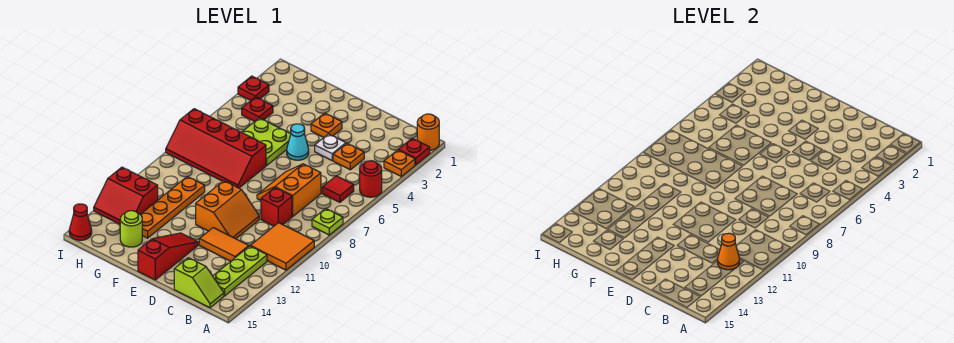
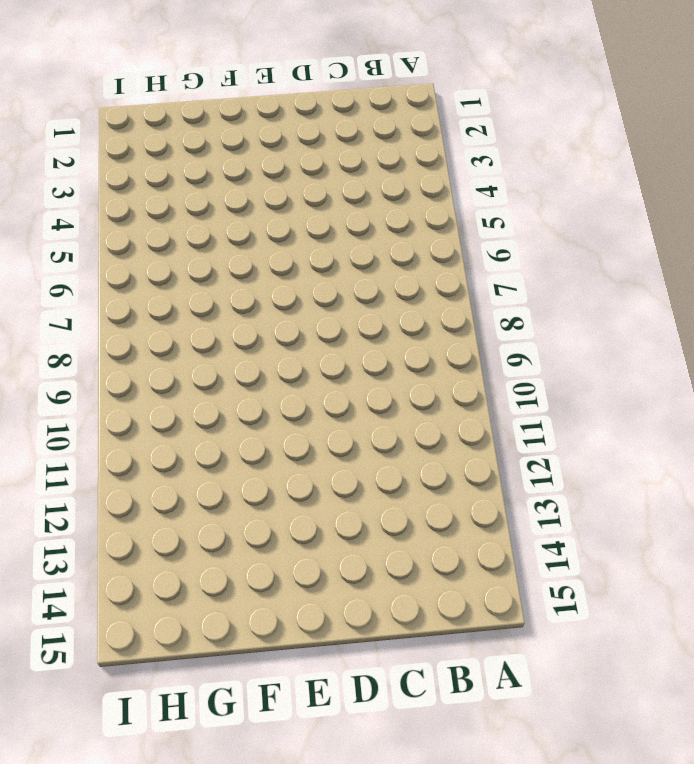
none -> orange round brick A1 level 1
none -> red plate A2 level 1
none -> orange plate A3 level 1

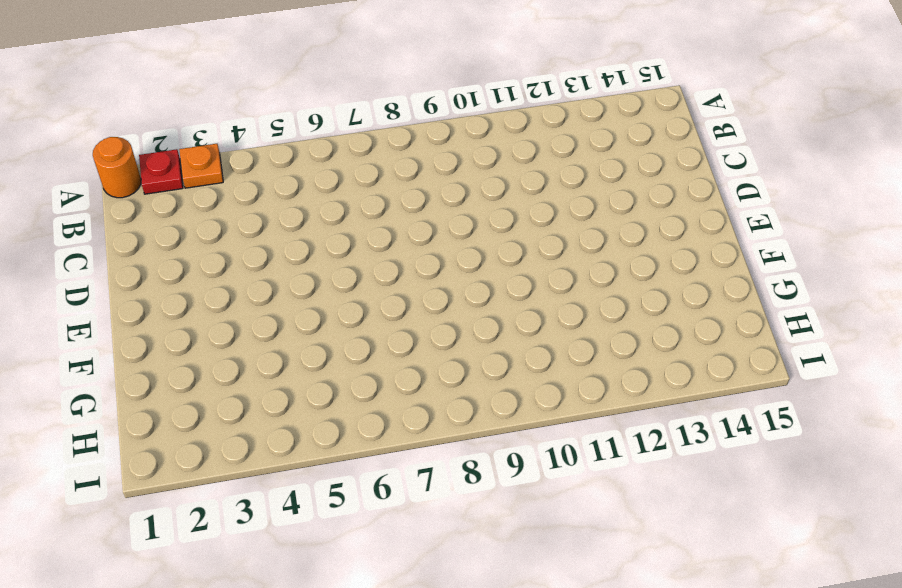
none -> red round brick A5 level 1
none -> lime plate A8 level 1
none -> orange tile A10:B11 level 1

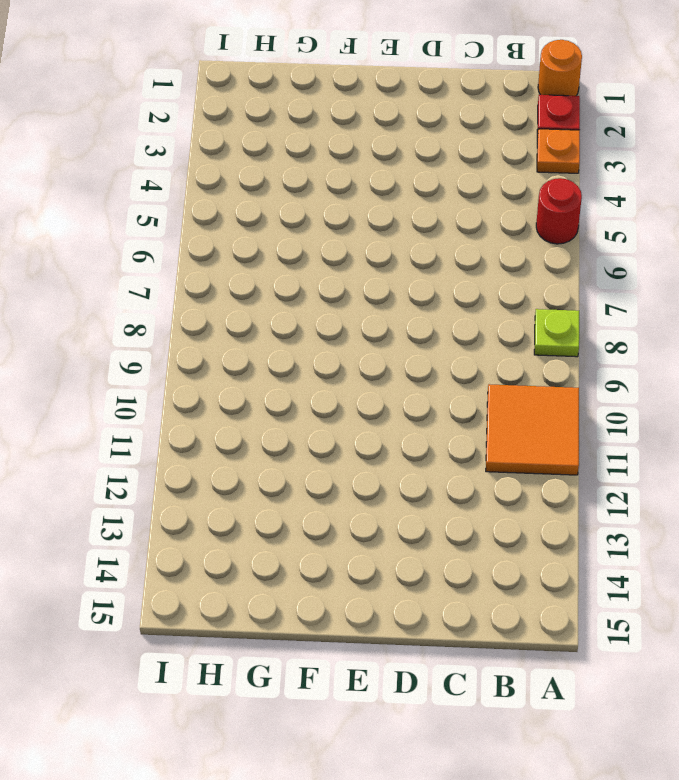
none -> red tile B6 level 1
none -> lime plate B12:B14 level 1
none -> lime slope B15:C15 level 1 top C

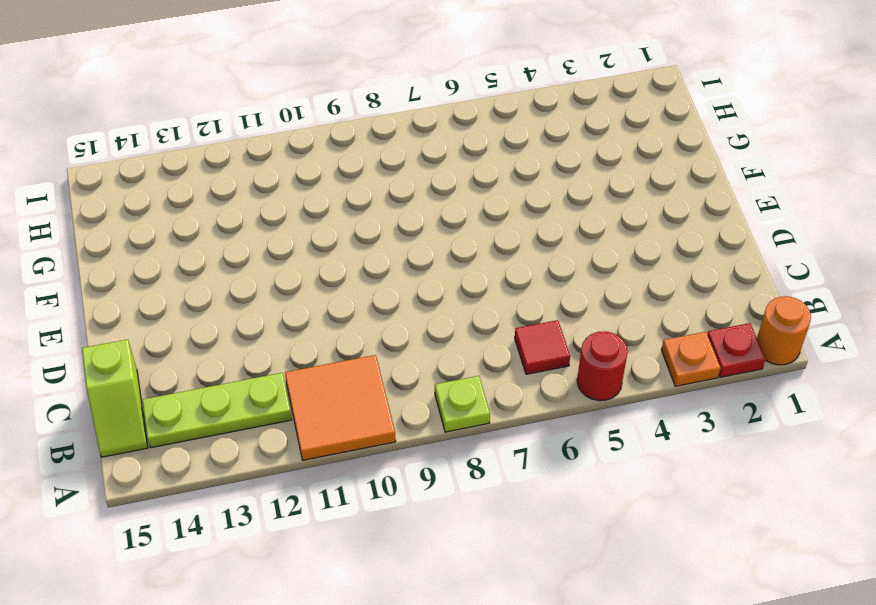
none -> orange plate C4 level 1
none -> orange slope C7:D8 level 1 top C
none -> red brick C9 level 1

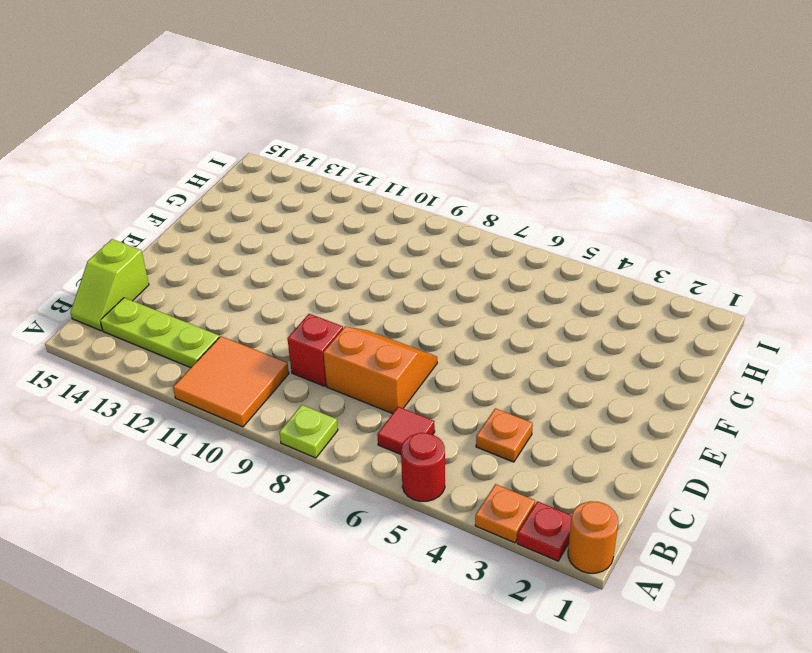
none -> orange tile C12:D12 level 1
none -> white plate D4 level 1
none -> orange slope D10:E11 level 1 top E

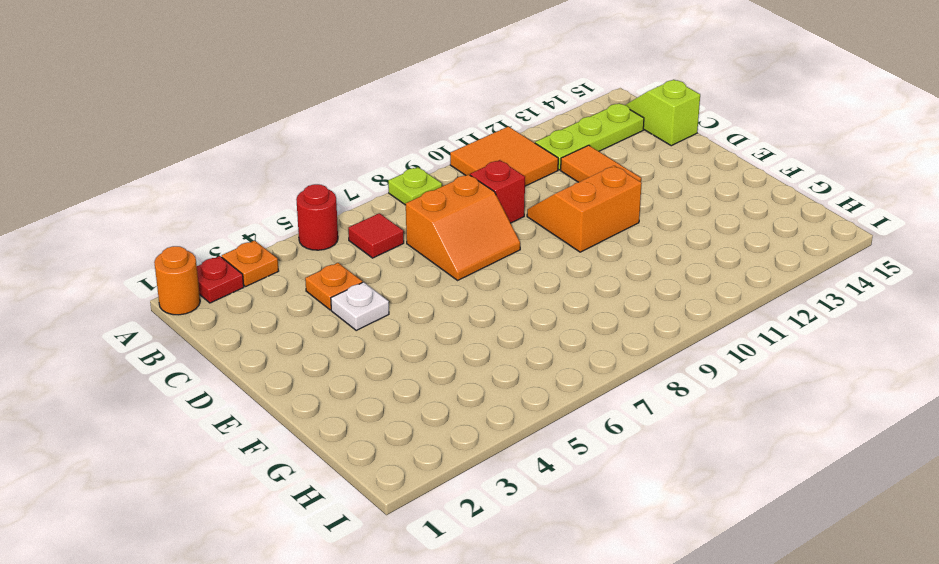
none -> orange plate E3 level 1
none -> cyan cone E5 level 1
none -> red slope E13:E15 level 1 top 15

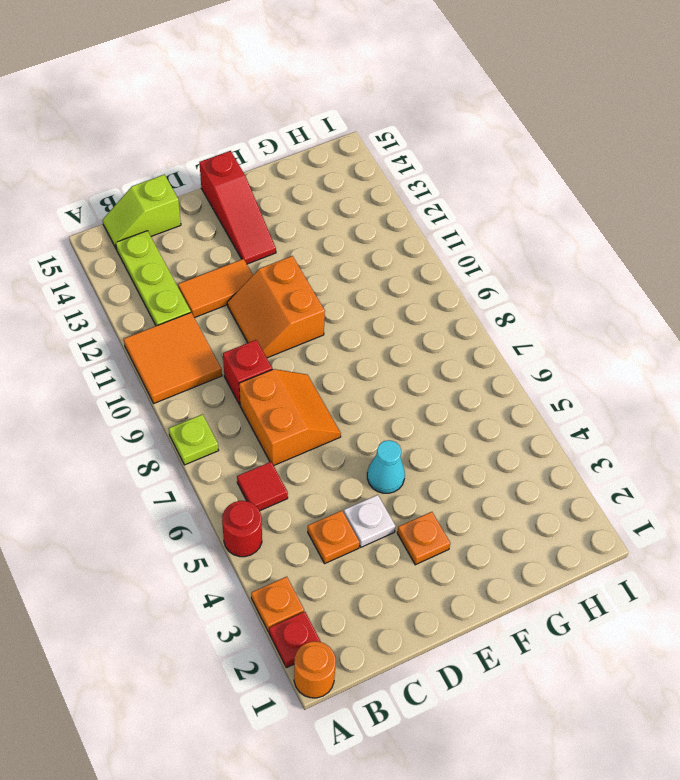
none -> lime plate F5:G6 level 1
none -> red slope F7:I8 level 1 top 7
none -> orange plate G10:G13 level 1

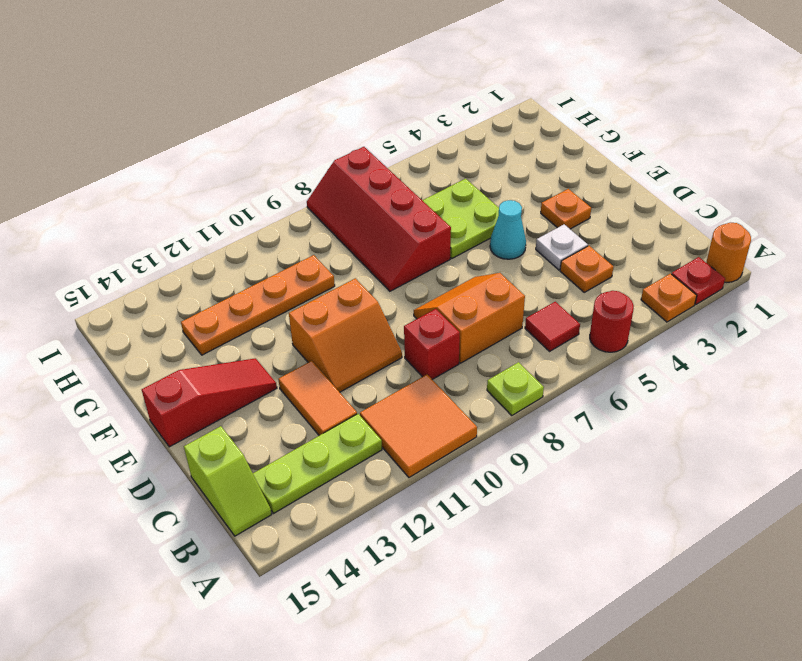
none -> lime round brick G14 level 1
none -> red plate H4 level 1
none -> red slope H12:I13 level 1 top 12

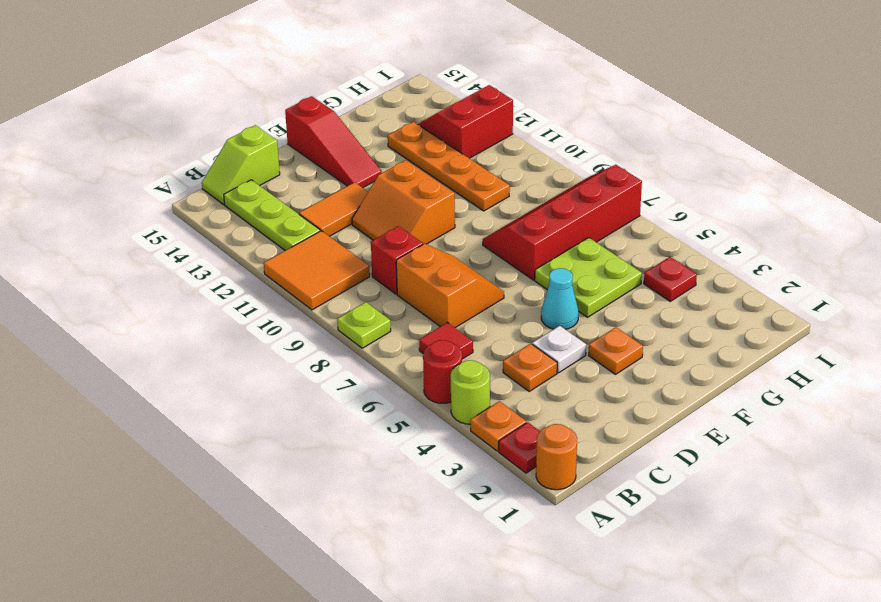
lime round brick A4 level 1 -> lime round brick G14 level 1
none -> red plate I3 level 1
none -> red cone I15 level 1
none -> orange cone B12 level 2

